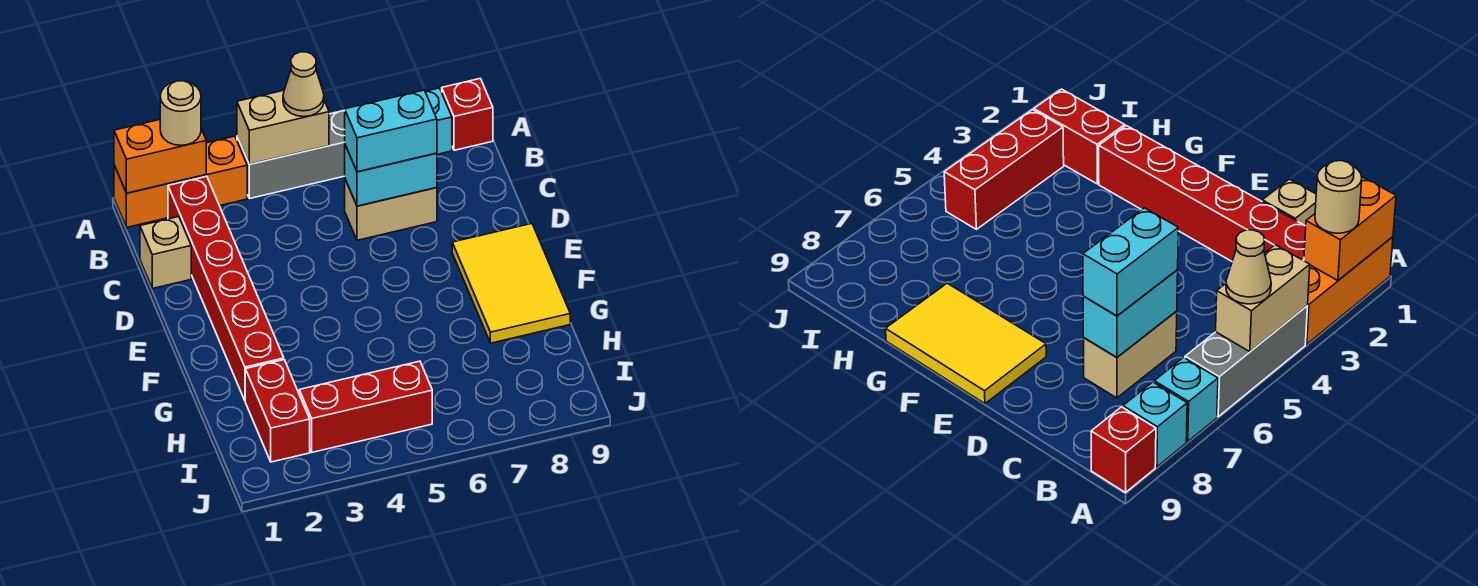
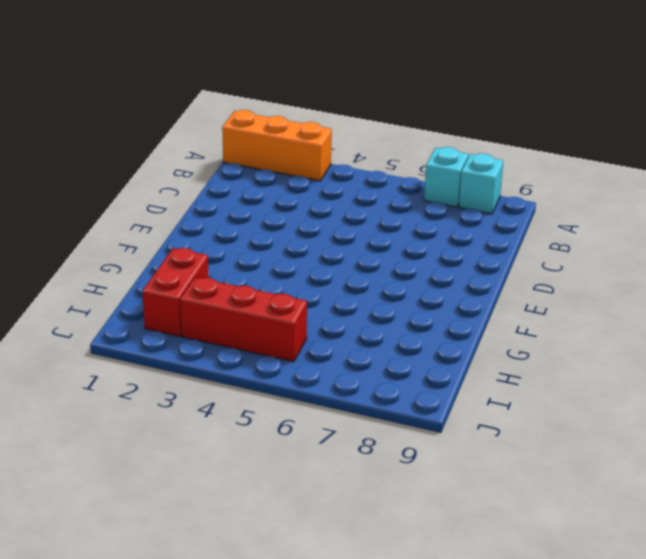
none -> grey brick A4:A6 level 1
none -> red brick A9 level 1
none -> red brick B2:G2 level 1

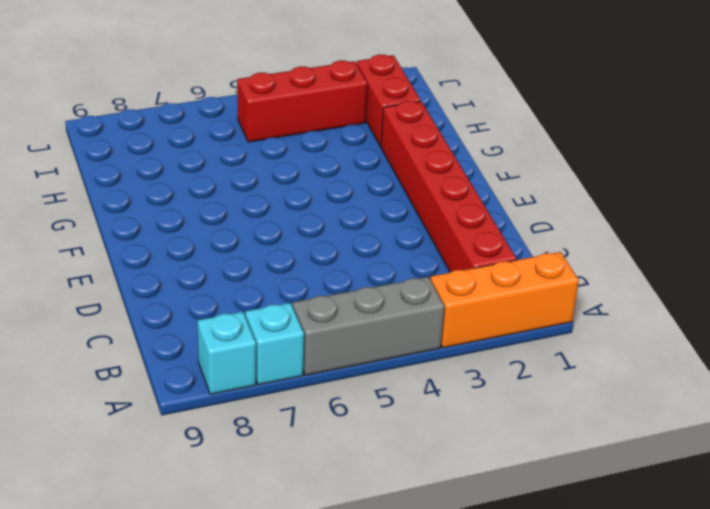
none -> red brick A9 level 1
none -> tan brick C1 level 1
none -> tan brick C6:C7 level 1

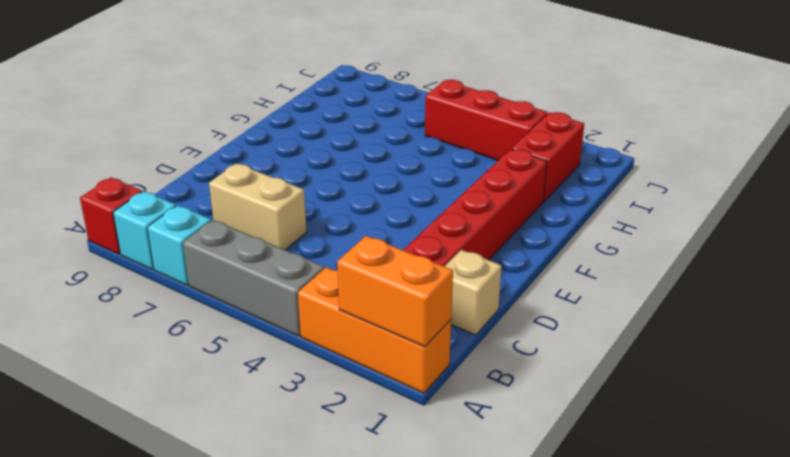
none -> yellow tile E8:G9 level 1
none -> tan brick A4:A5 level 2
none -> cyan brick C6:C7 level 2

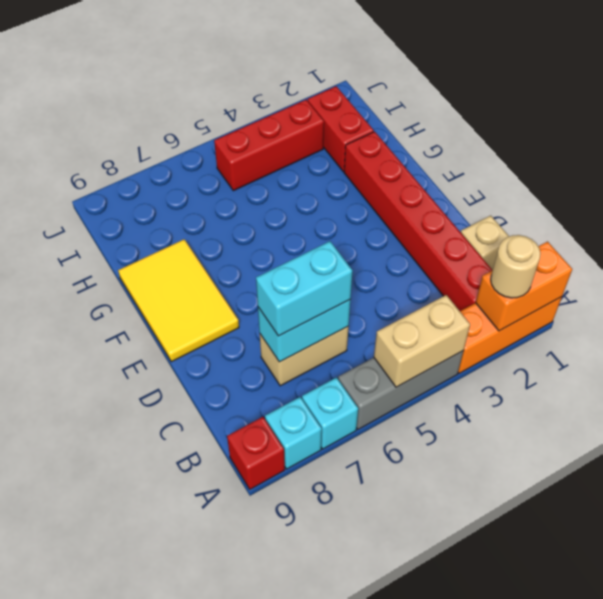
none -> tan cone A5 level 3

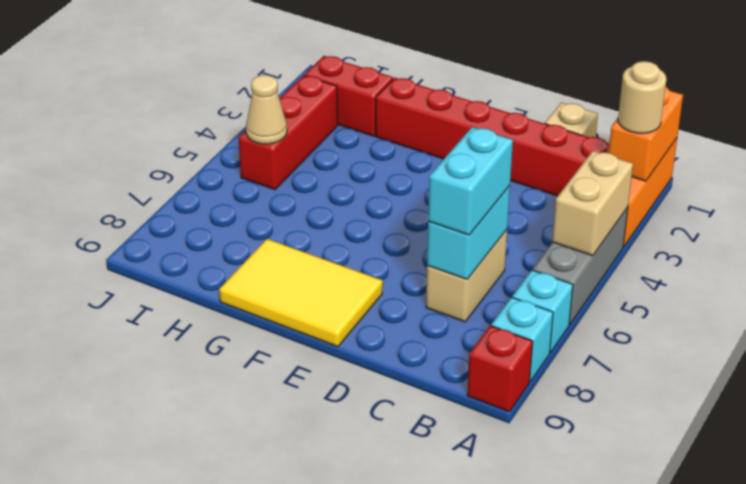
tan cone I5 level 2 -> tan cone A5 level 3

